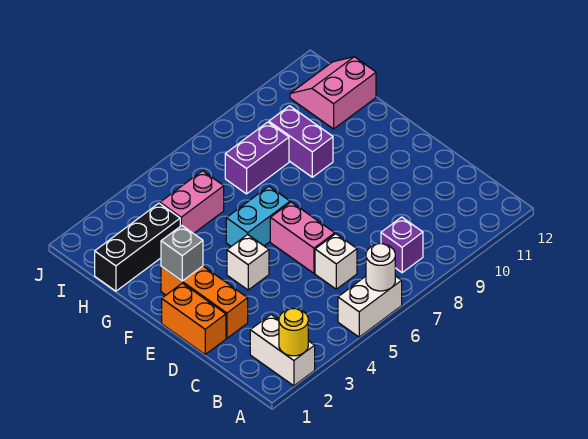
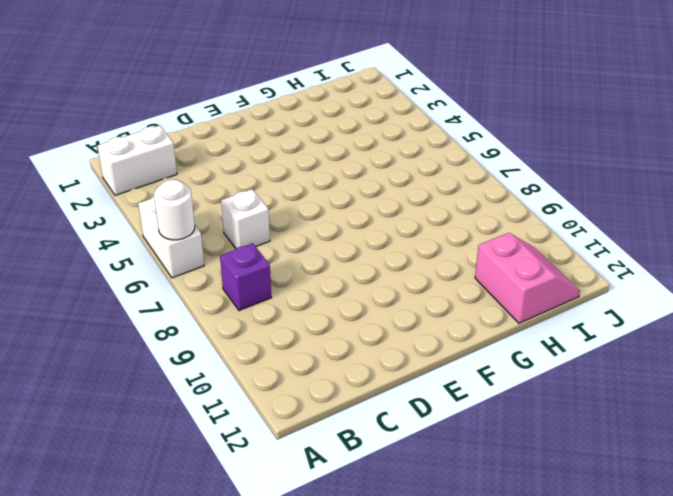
none -> orange brick D1:E1 level 1
none -> orange brick D2:F2 level 1
none -> pink brick D6:E6 level 1

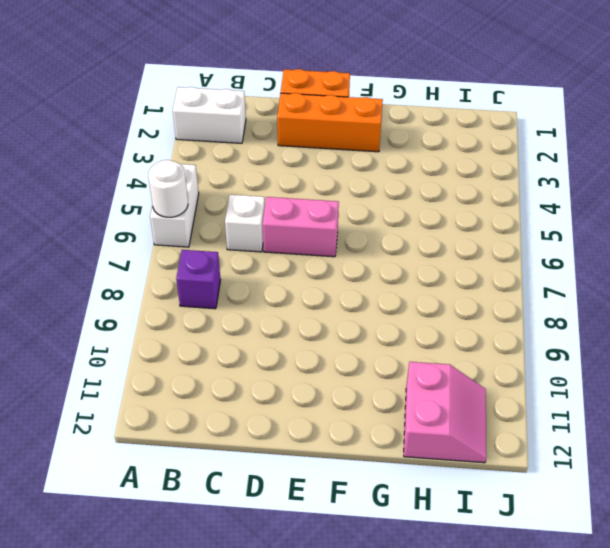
none -> white brick E4 level 1
none -> cyan brick F5:F6 level 1
none -> purple brick G9:H9 level 1

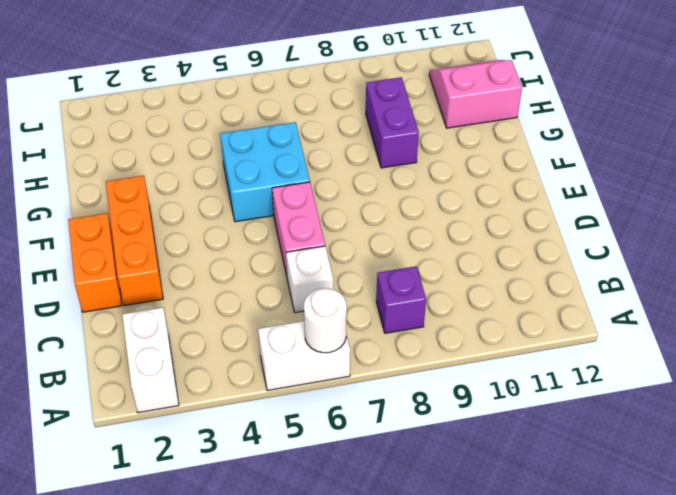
cyan brick F5:G6 level 1 -> cyan brick F5:F6 level 1
none -> white brick E4 level 1
none -> black brick H1:H3 level 1
none -> pink brick H4:H5 level 1

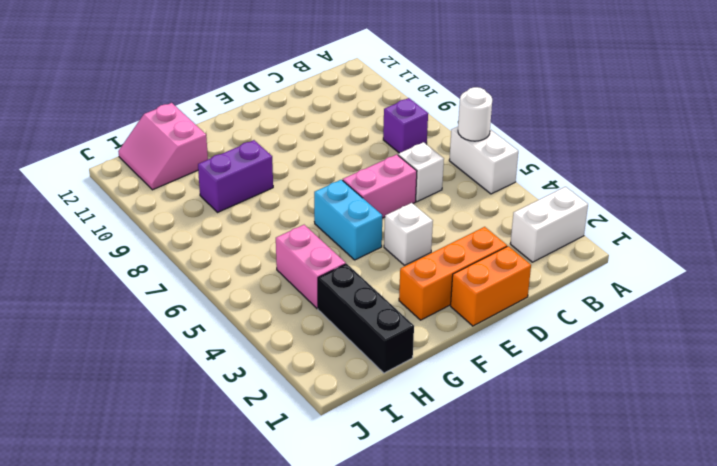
none -> purple brick H7:H8 level 1
none -> yellow round brick A2 level 2
none -> grey brick F2 level 2

